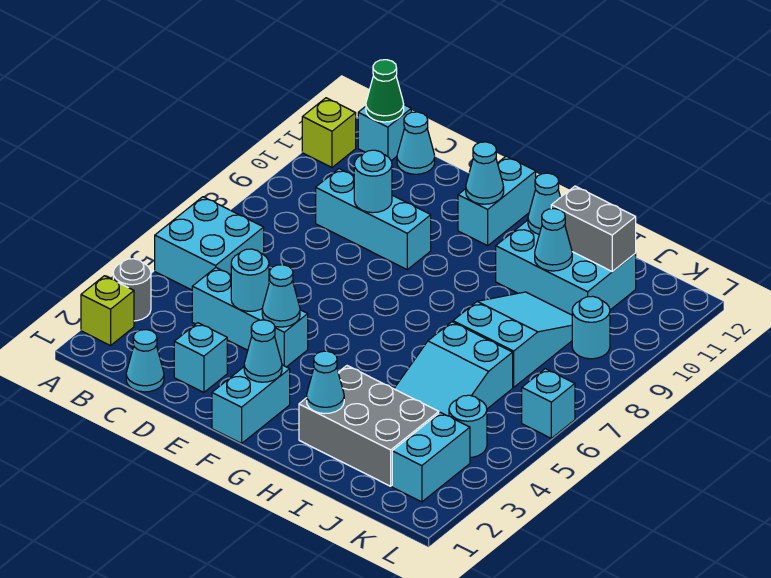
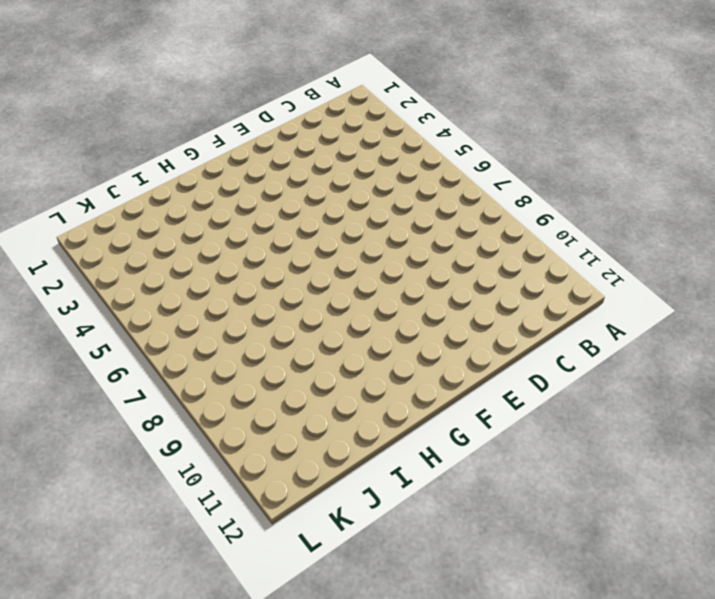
none -> lime brick A2 level 1
none -> grey round brick A3 level 1
none -> cyan brick A5:B6 level 1
none -> lime brick A11 level 1

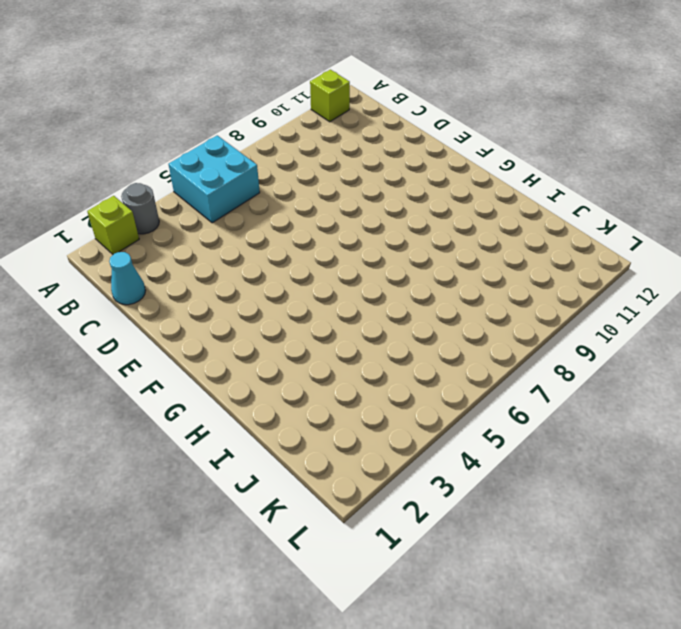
none -> cyan brick B12 level 1
none -> cyan brick C4:E4 level 1
none -> cyan brick C9:E9 level 1
none -> cyan cone C12 level 1

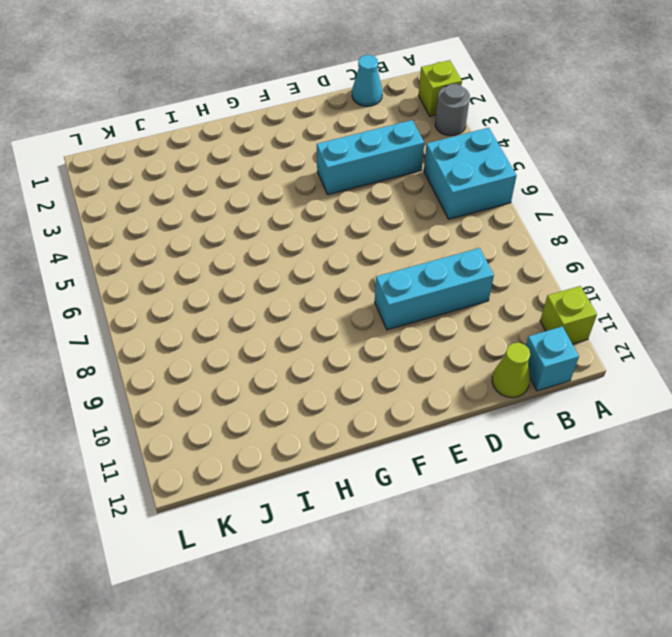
lime cone C12 level 1 -> cyan cone C12 level 1
none -> cyan brick D2 level 1
none -> cyan brick F1:F2 level 1
none -> cyan brick F11:F12 level 1
none -> grey brick H2:J3 level 1

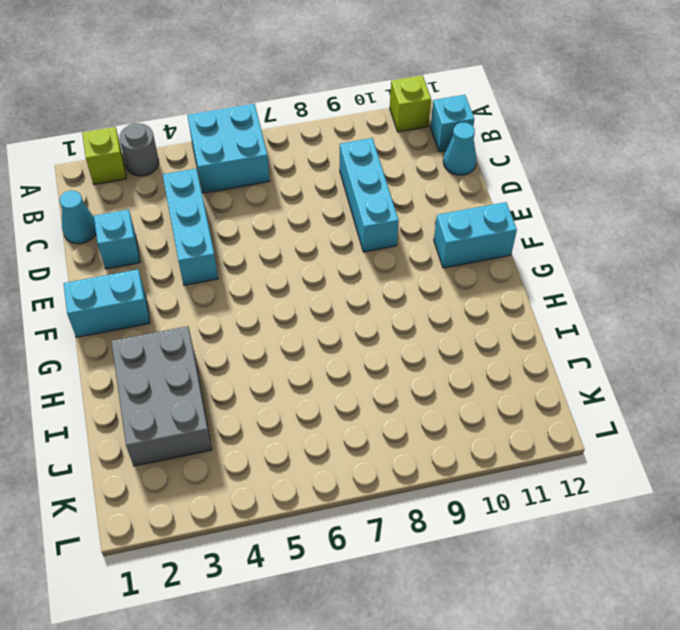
none -> cyan brick H10:J11 level 1
none -> cyan slope I4:J6 level 1 top 6
none -> cyan slope I7:J9 level 1 top 7
none -> cyan brick K2:K3 level 1

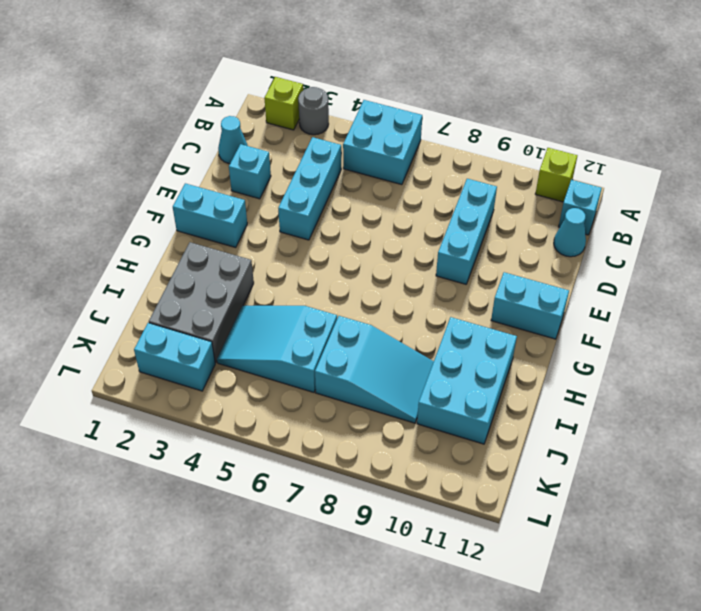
none -> cyan round brick K4 level 1
none -> cyan round brick K9 level 1
none -> cyan brick L6 level 1
none -> green cone B12 level 2

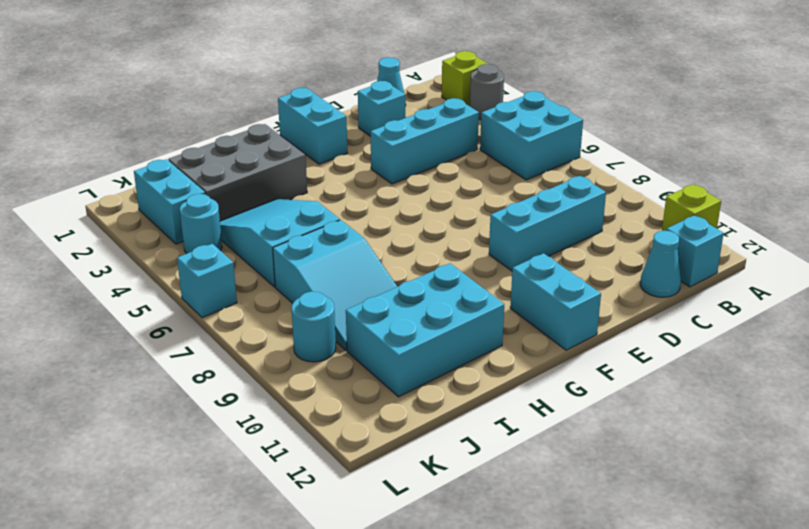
none -> green cone B12 level 2
none -> cyan round brick D4 level 2
none -> cyan round brick D9 level 2
none -> cyan cone E4 level 2

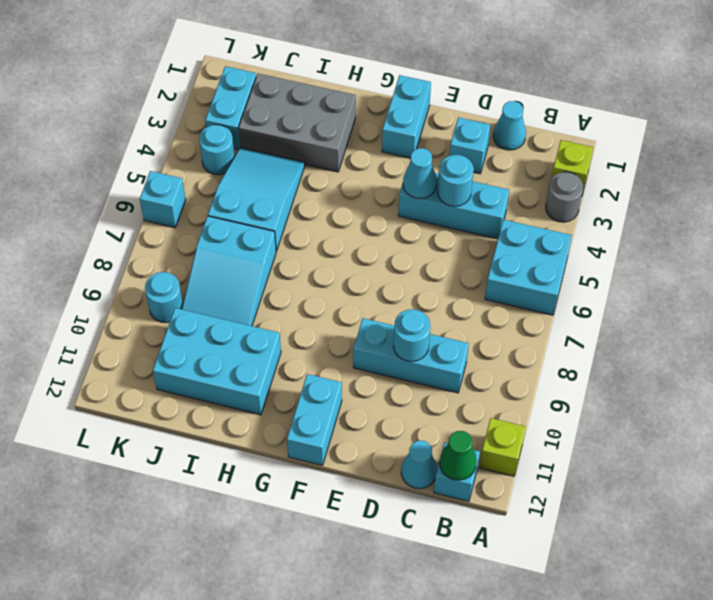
none -> cyan cone F2 level 2
none -> cyan cone F11 level 2
none -> cyan cone H2 level 2
none -> cyan cone H11 level 2

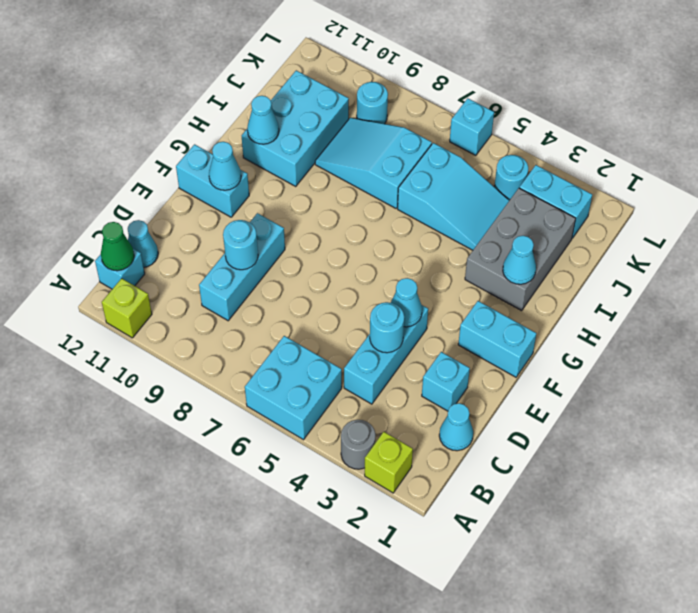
none -> cyan cone F2 level 2
none -> cyan cone I10 level 2
none -> grey brick I11:J11 level 2

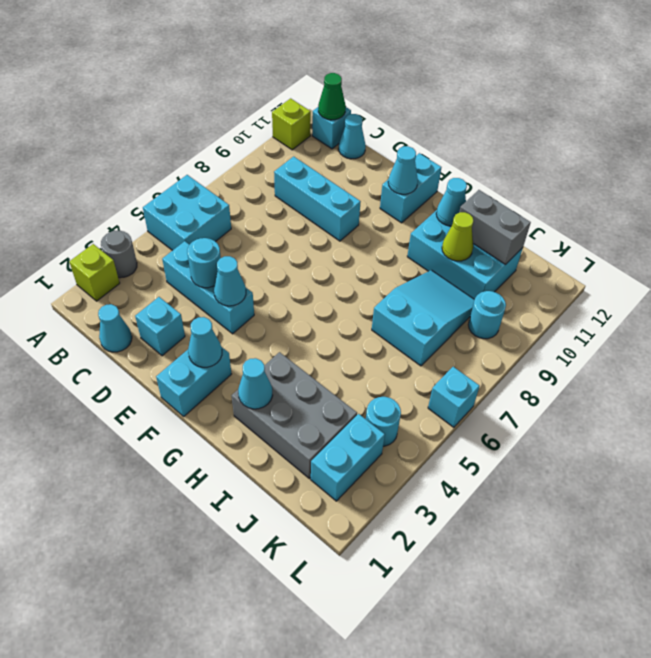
lime cone I10 level 2 -> cyan cone I10 level 2
none -> cyan slope I4:J6 level 1 top 6
none -> cyan round brick D9 level 2

